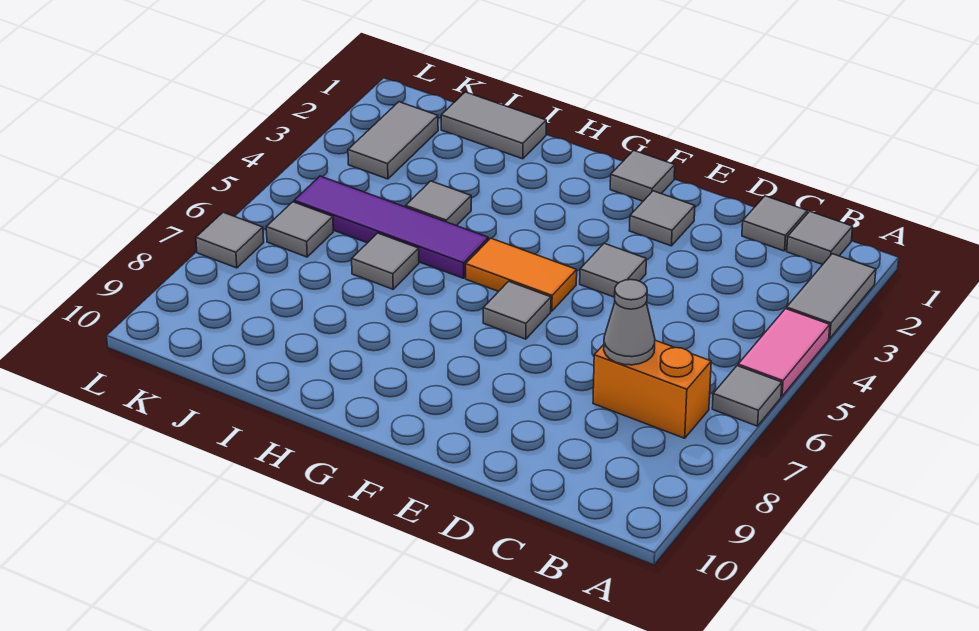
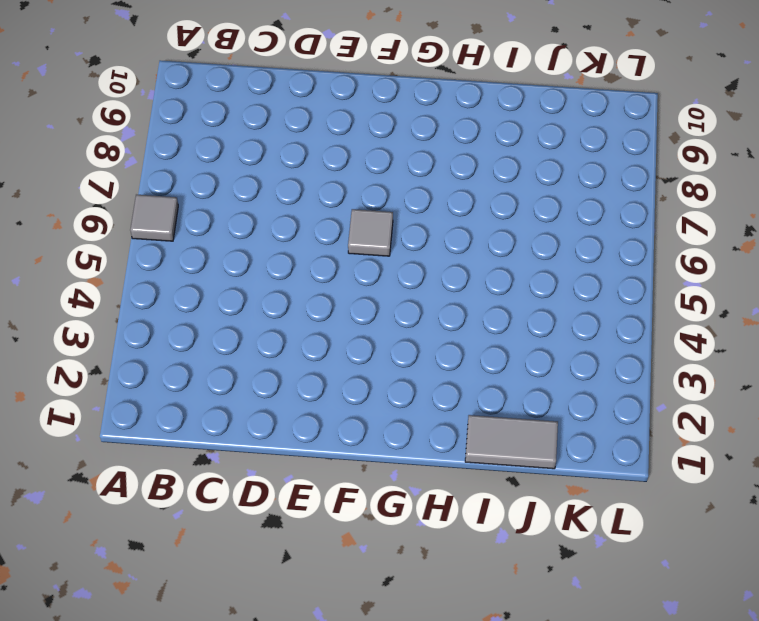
none -> grey tile A2:A3 level 1
none -> pink tile A4:A5 level 1
none -> grey tile B1 level 1

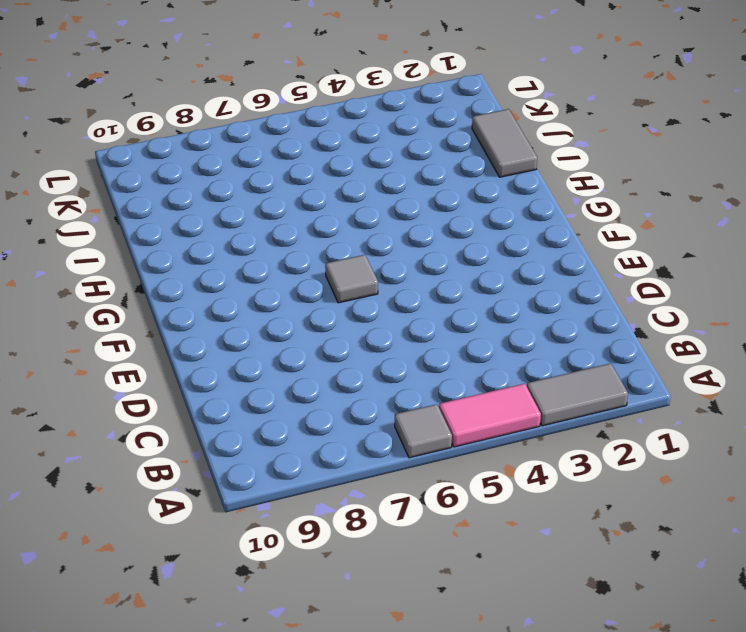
none -> grey tile B1 level 1
none -> orange brick B7:C7 level 1
none -> grey tile C1 level 1

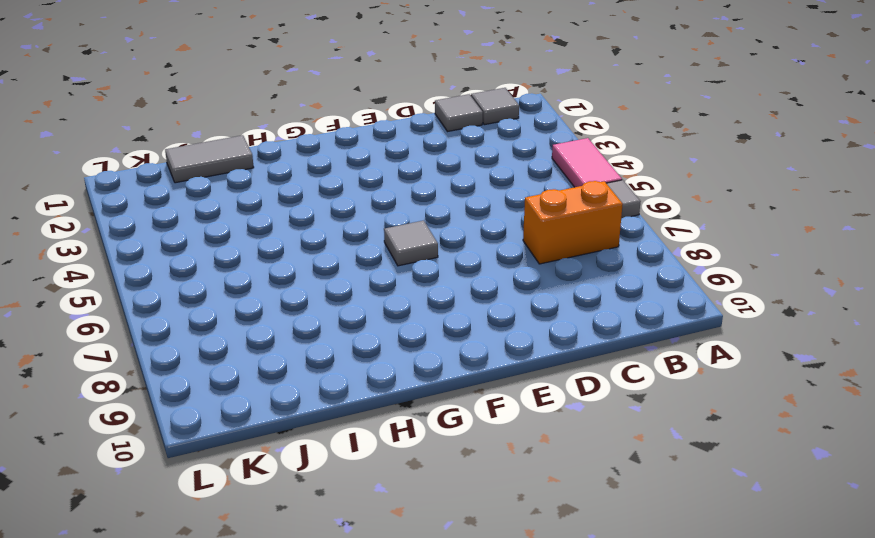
none -> grey tile A2:A3 level 1
none -> grey tile E2 level 1
none -> grey tile E4 level 1

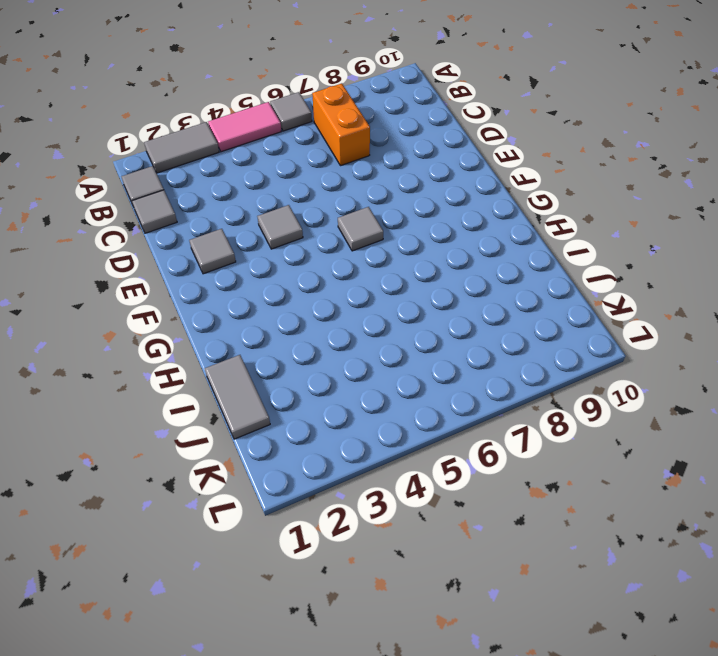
none -> grey tile F1 level 1
none -> orange tile F5:G5 level 1
none -> purple tile H5:K5 level 1

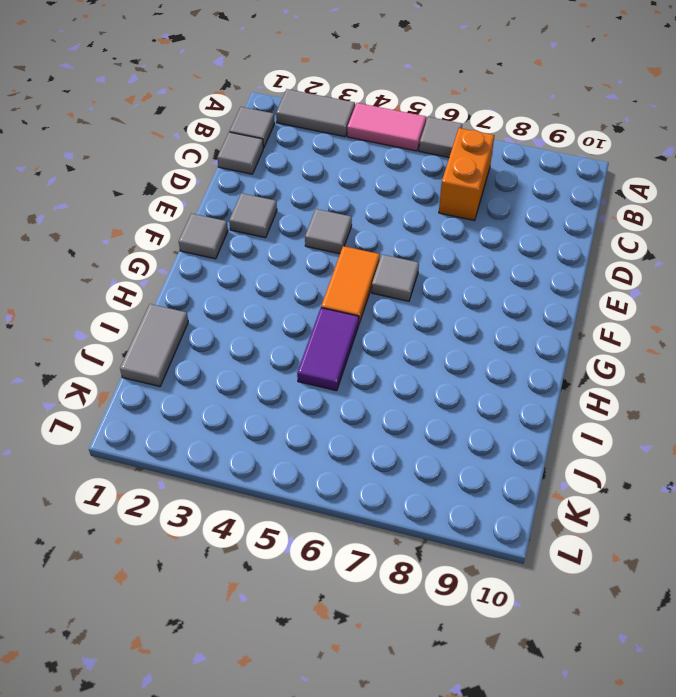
purple tile H5:I5 level 1 -> purple tile H5:K5 level 1
none -> grey tile I4 level 1
none -> grey tile I6 level 1
none -> grey tile K2:K3 level 1

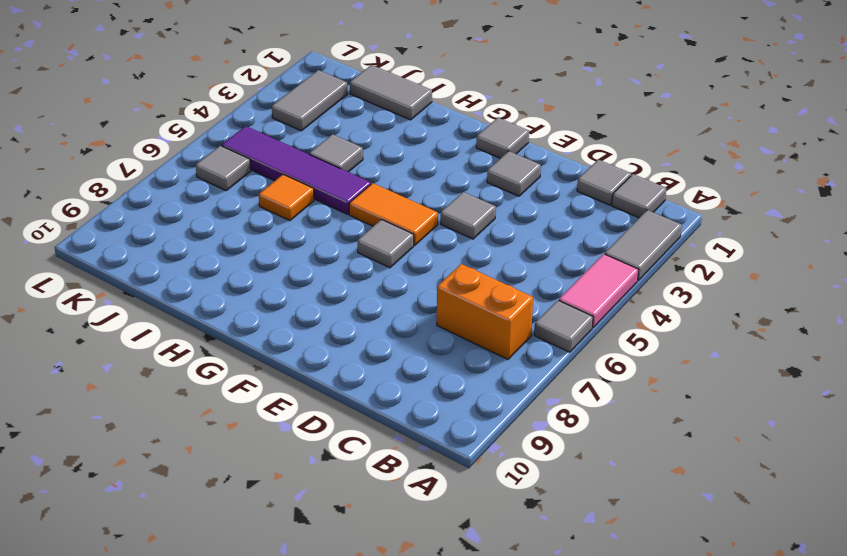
orange tile I6 level 1 -> grey tile I6 level 1
none -> grey tile L7 level 1
none -> grey cone C7 level 2

